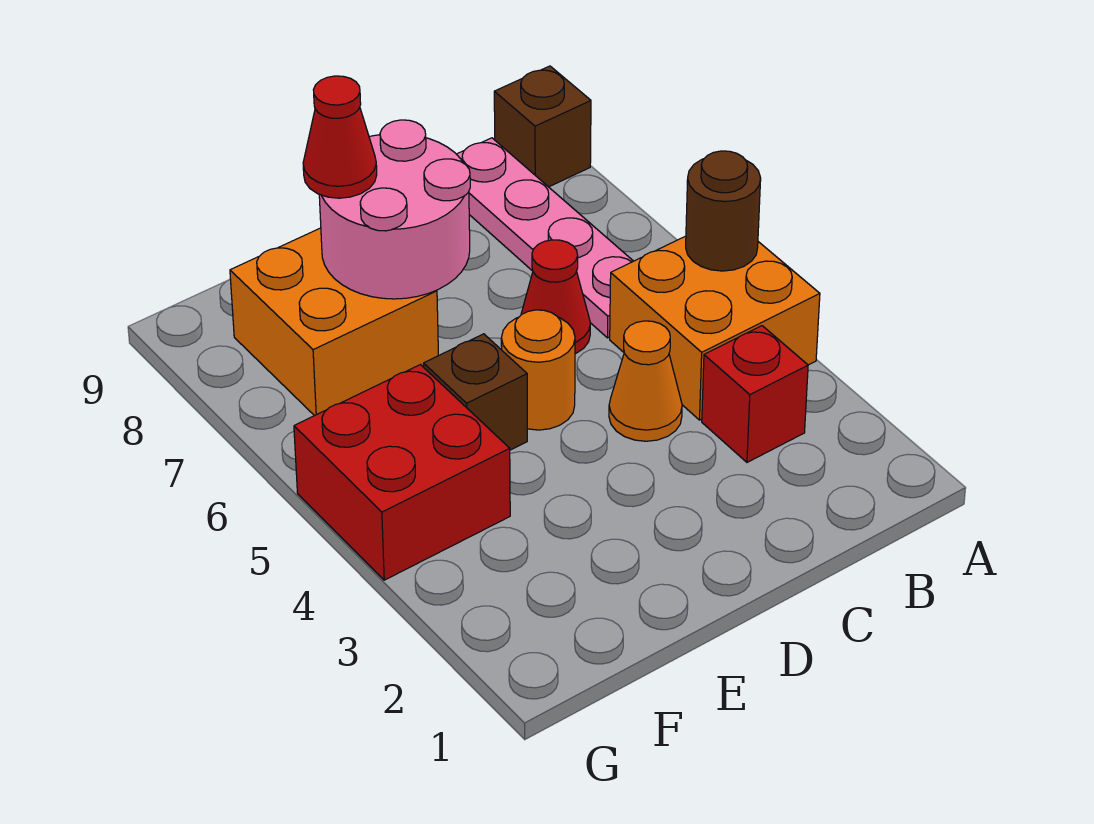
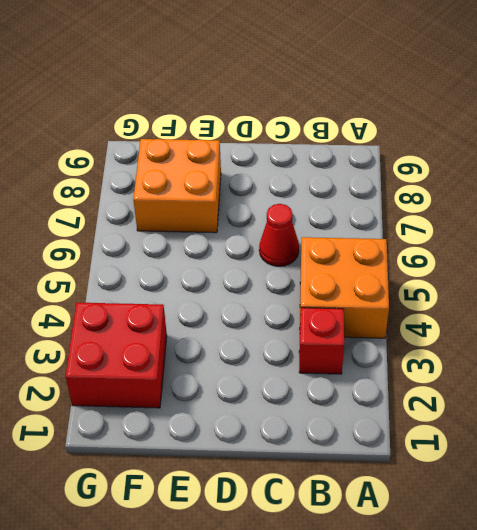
red brick F2:G3 level 1 -> red brick F4:G5 level 1
none -> brown brick A9 level 1
none -> pink plate B6:B9 level 1
none -> orange cone C4 level 1

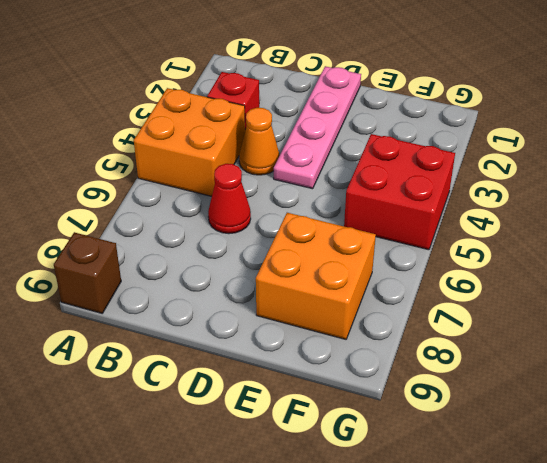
pink plate D1:D4 level 1 -> pink plate B6:B9 level 1
none -> orange round brick D5 level 1
none -> brown brick E5 level 1
none -> brown round brick A5 level 2

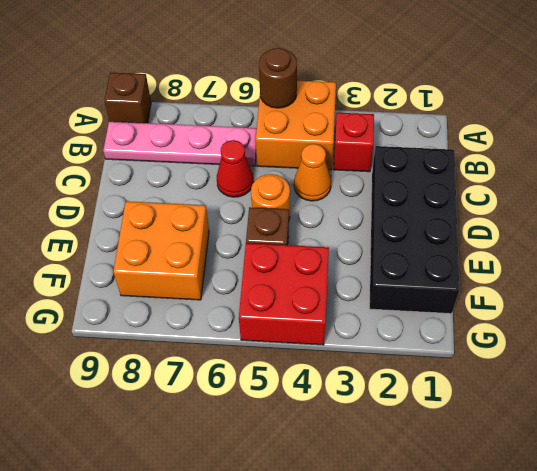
black brick C1:F2 level 1 -> none
none -> pink round brick D7:E8 level 2
none -> red cone E8 level 3

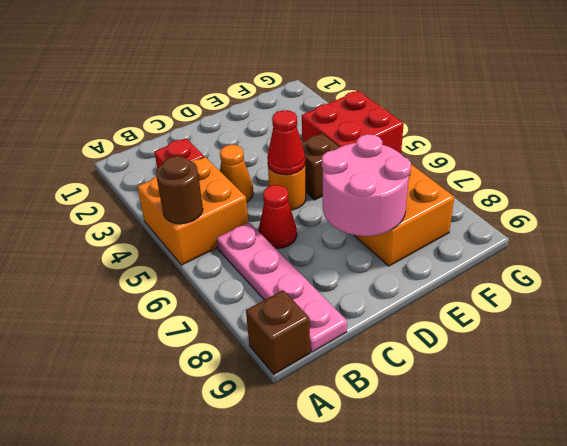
red cone D5 level 2 -> red cone E8 level 3

